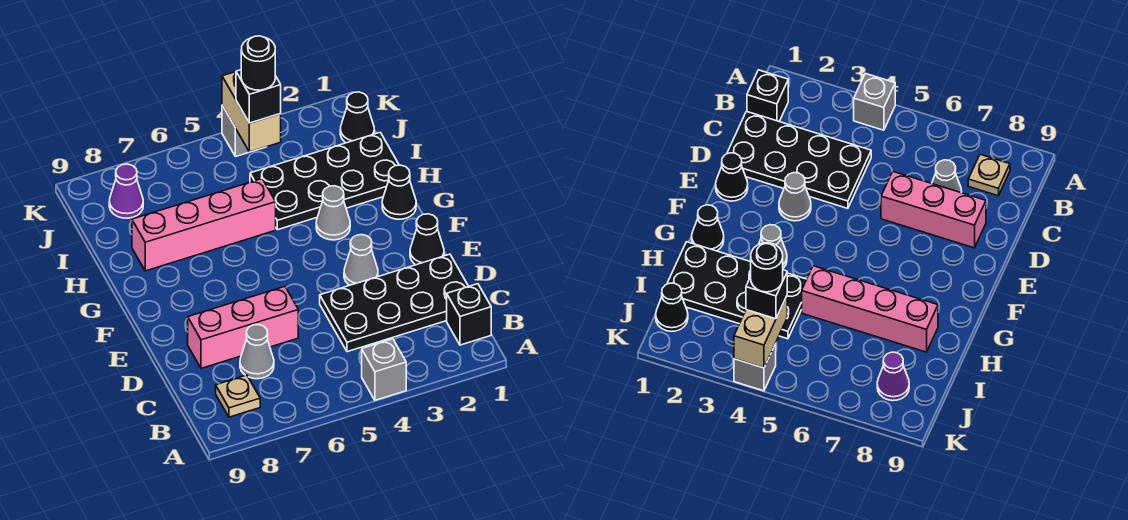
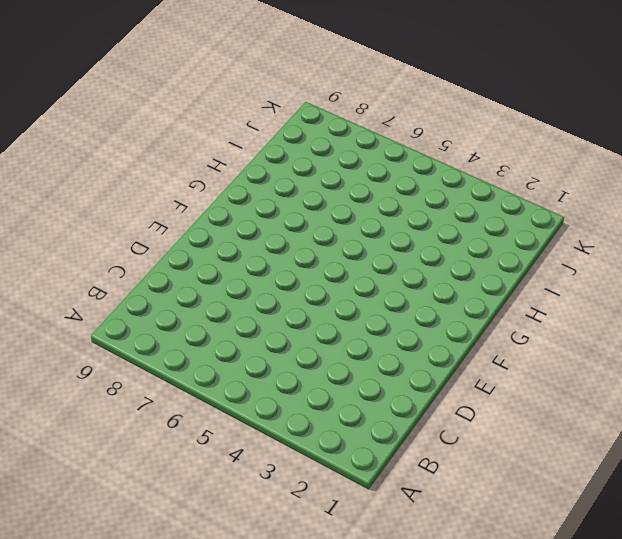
none -> grey brick A4 level 1
none -> black brick B1 level 1
none -> tan plate B8 level 1

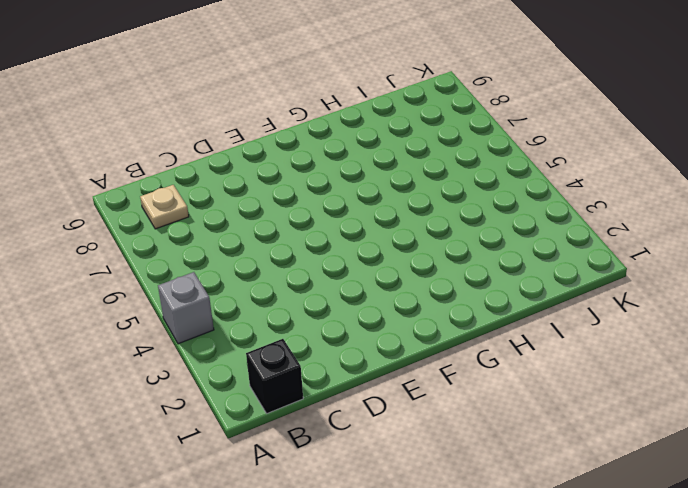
none -> black plate C1:D4 level 1
none -> grey cone C7 level 1
none -> pink brick D6:D8 level 1

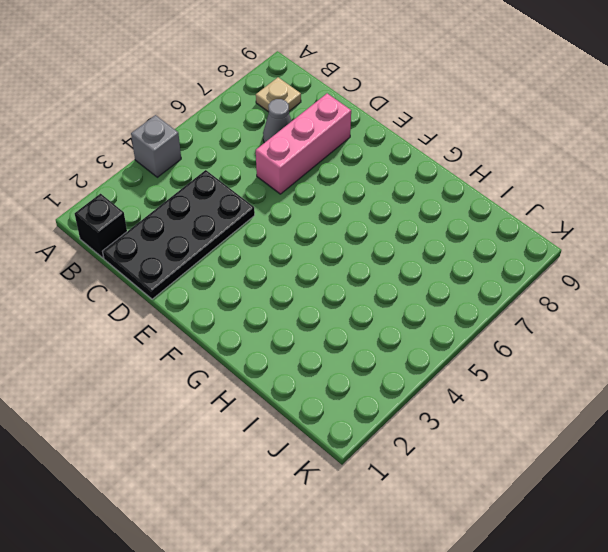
none -> black cone E1 level 1
none -> grey cone E3 level 1
none -> black cone G1 level 1

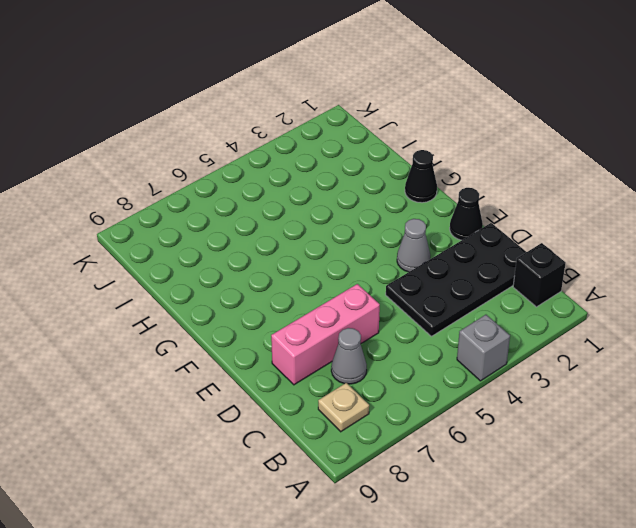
none -> grey cone G3 level 1
none -> black plate H1:I4 level 1
none -> pink brick H5:H8 level 1

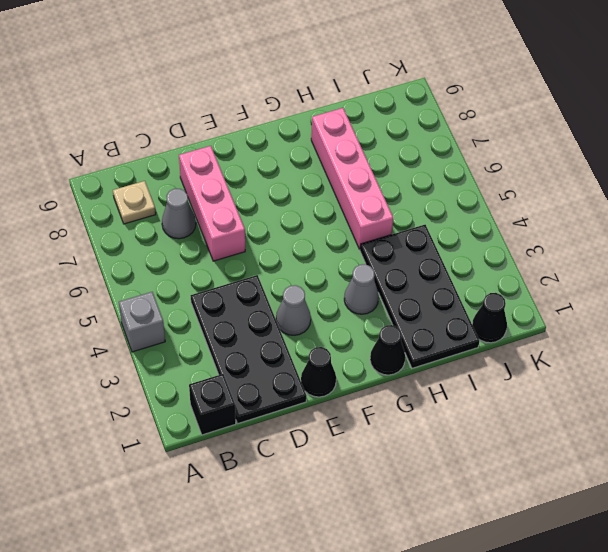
none -> purple cone J8 level 1
none -> grey brick K4 level 1
none -> tan brick J4:K4 level 2

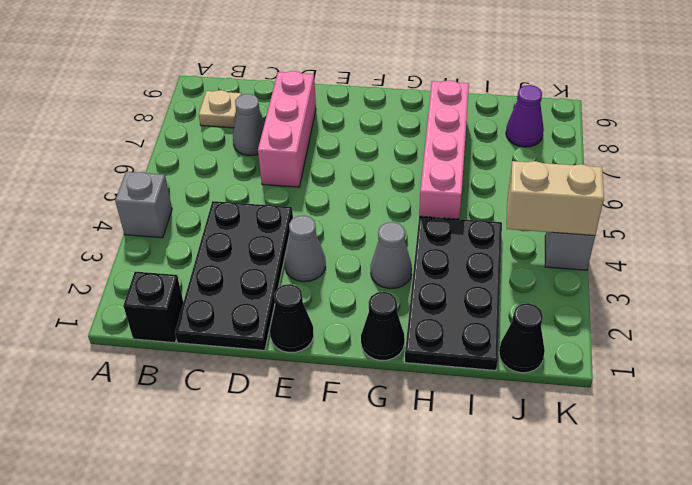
none -> black brick J4 level 3
none -> black round brick J4 level 4

